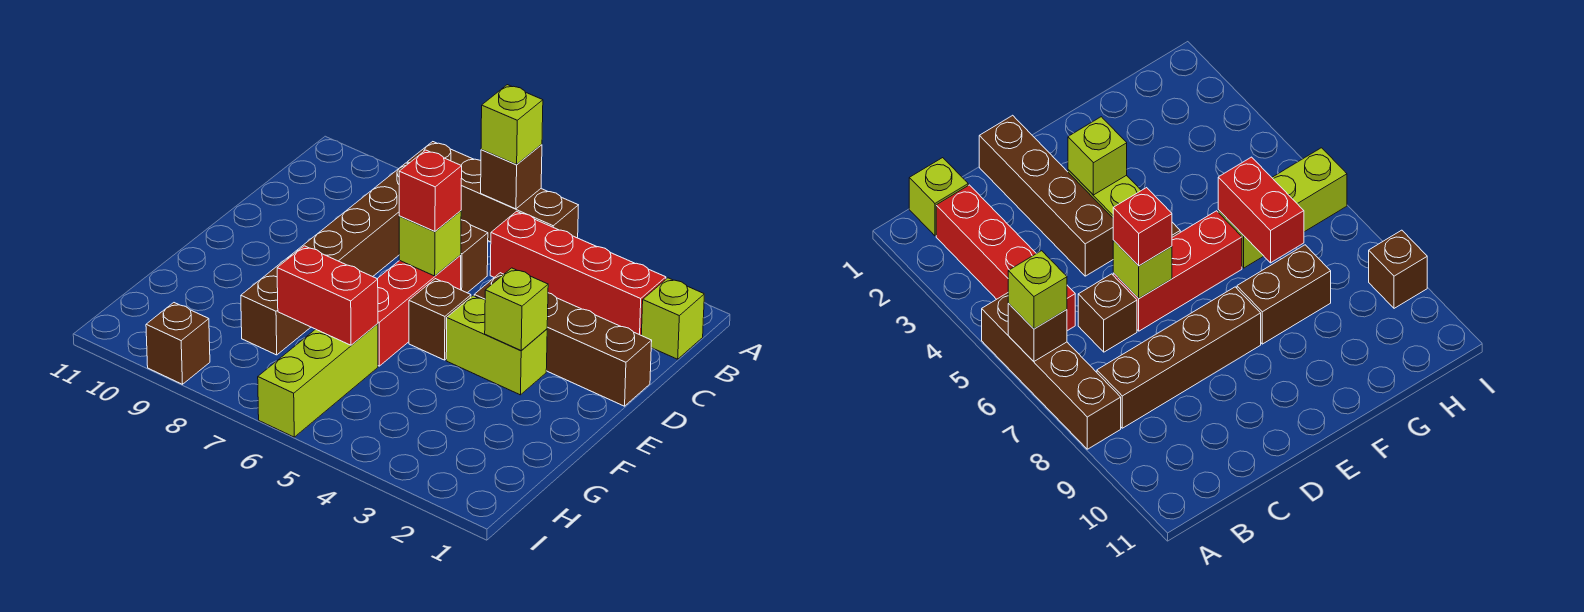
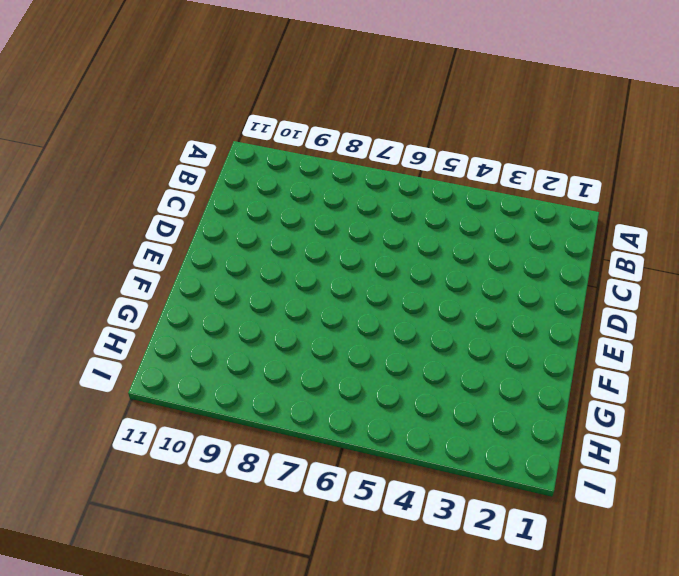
none -> brown brick A5:A8 level 1
none -> lime brick B1 level 1
none -> red brick B2:B5 level 1

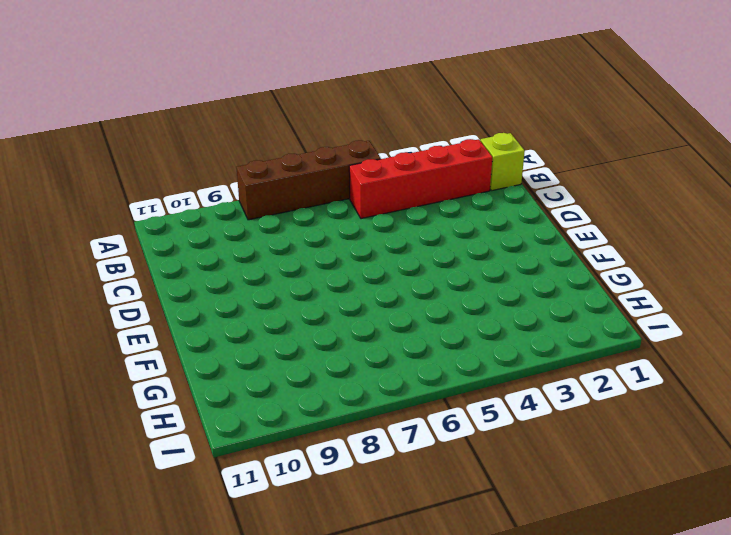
none -> brown brick B8:E8 level 1
none -> brown brick C6 level 1
none -> brown brick D1:D4 level 1

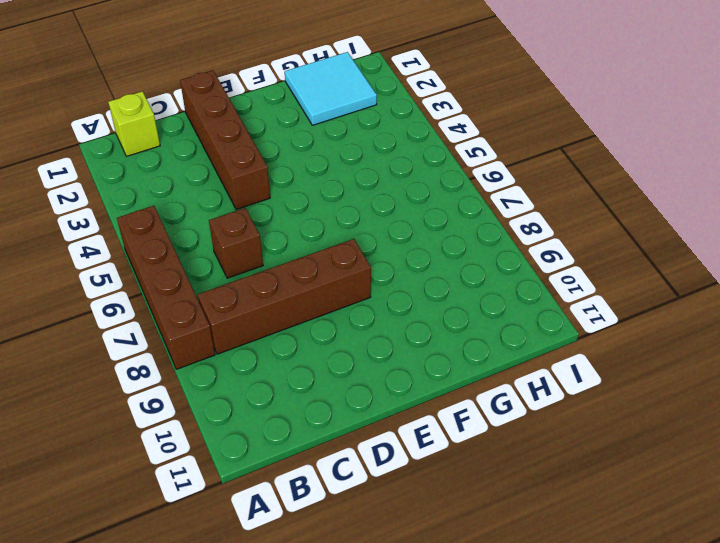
cyan tile G1:H2 level 1 -> none
none -> red brick B2:B5 level 1
none -> red brick D6:F6 level 1
none -> lime brick E3:E4 level 1

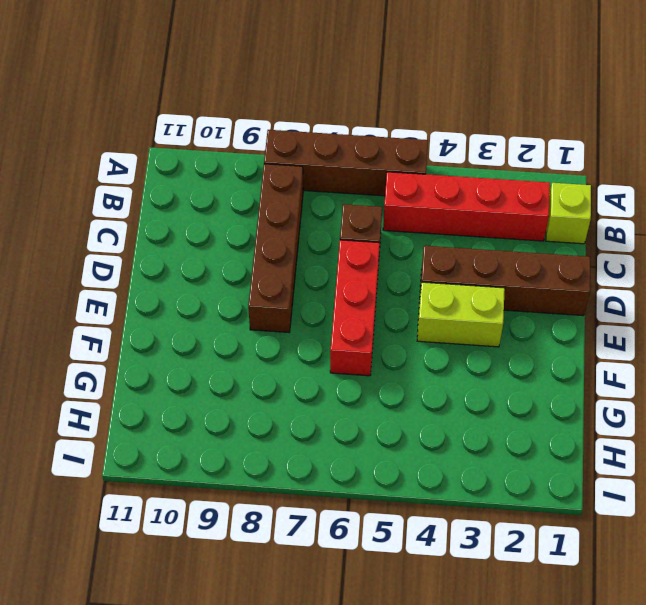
none -> brown brick E5 level 1
none -> brown brick F8:G8 level 1
none -> lime brick G6:I6 level 1

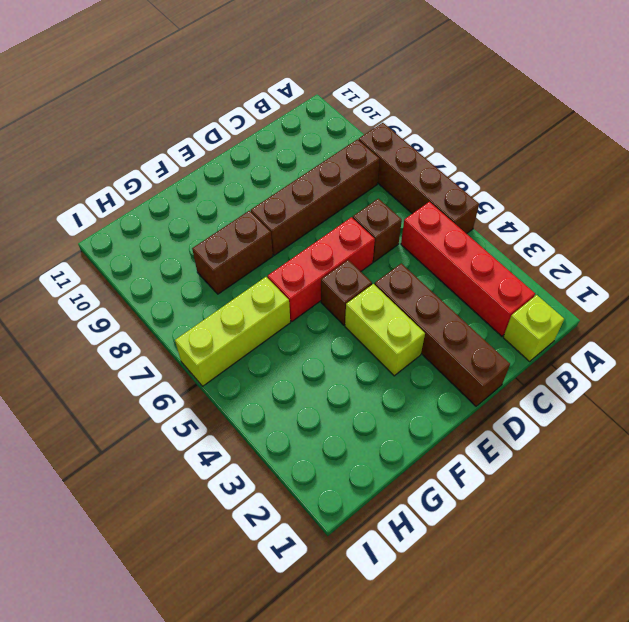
none -> brown brick I9 level 1
none -> brown brick A6 level 2
none -> lime brick D6 level 2

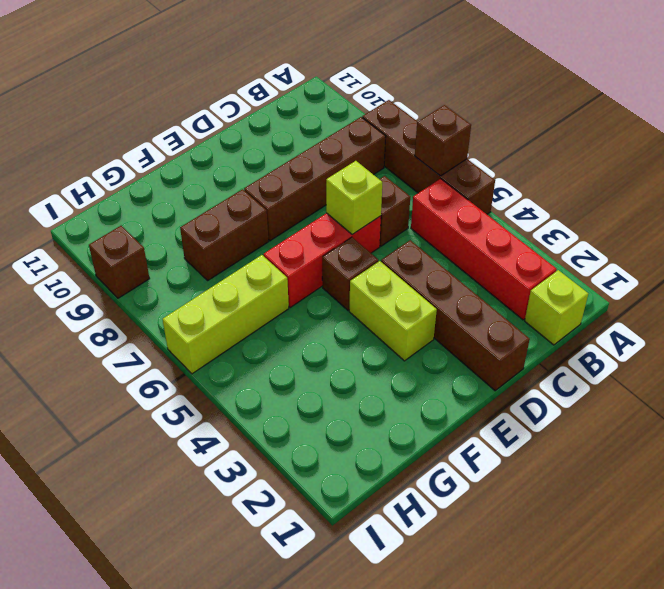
none -> lime brick E3 level 2
none -> red brick G6:G7 level 2
none -> lime brick A6 level 3

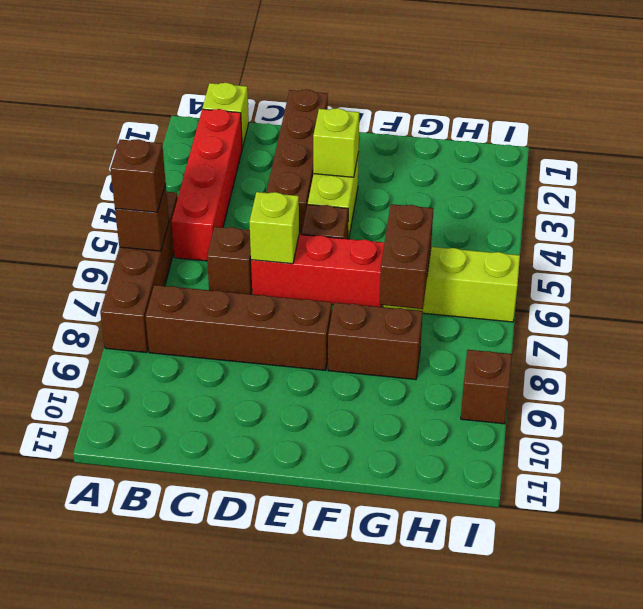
brown brick A6 level 3 -> lime brick A6 level 3
brown brick G6:G7 level 2 -> red brick G6:G7 level 2
none -> red brick D6 level 3

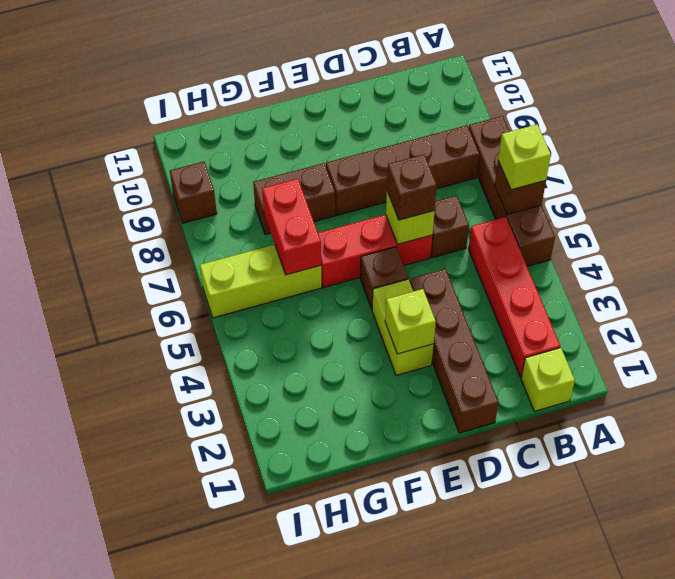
brown brick D6 level 3 -> red brick D6 level 3

